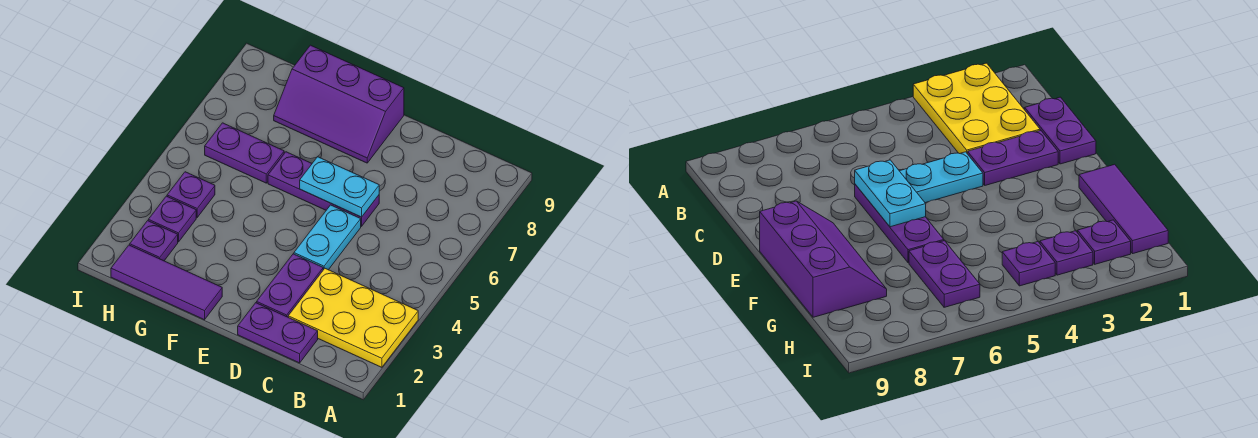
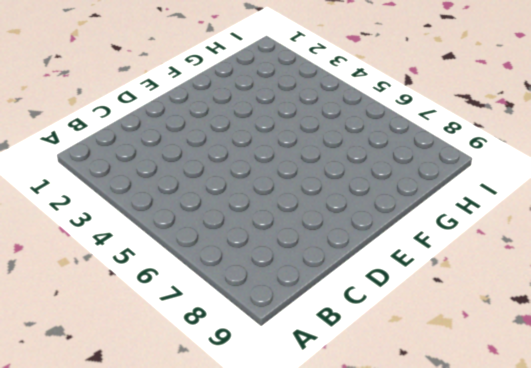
none -> yellow plate A2:C3 level 1
none -> purple plate C1:D1 level 1
none -> purple plate D2:D3 level 1

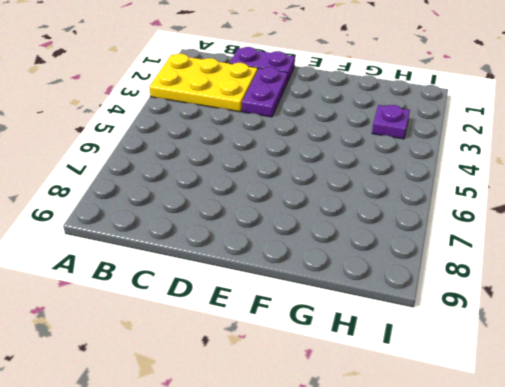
none -> cyan plate D4:D5 level 1
none -> purple plate D6:F6 level 1
none -> purple slope E8:G9 level 1 top 9

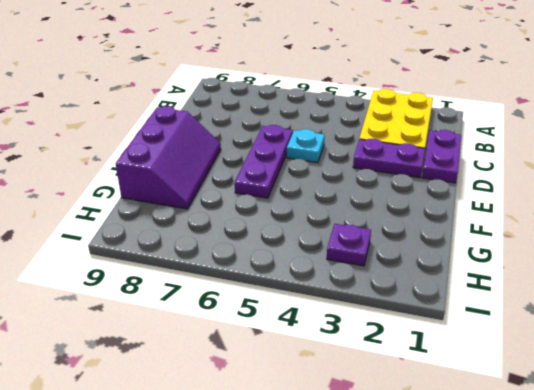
cyan plate D5 level 1 -> cyan plate D4:D5 level 1
none -> purple tile F1:H1 level 1
none -> purple plate G6:H6 level 1
none -> purple plate H2 level 1

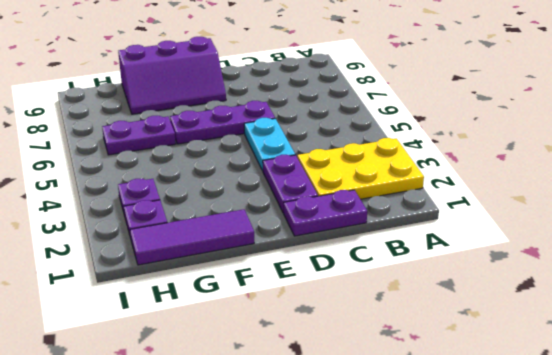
none -> purple plate H4 level 1
none -> cyan plate D6:E6 level 2

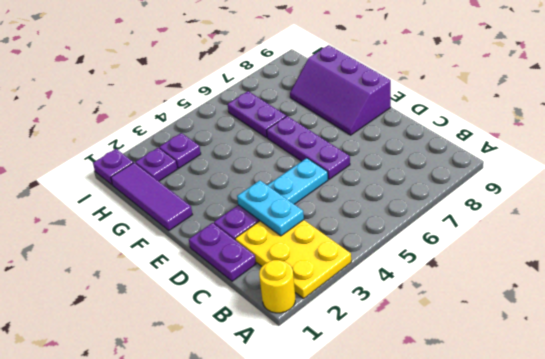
yellow round brick A1 level 1 -> none
cyan plate C3:D3 level 2 -> cyan plate D6:E6 level 2
purple plate I1 level 1 -> purple plate H4 level 1

